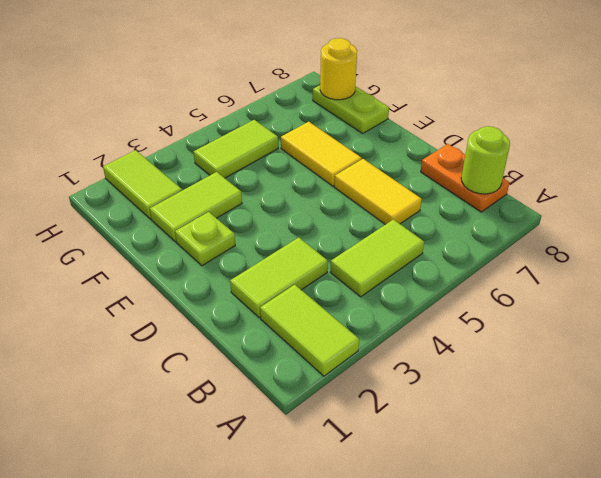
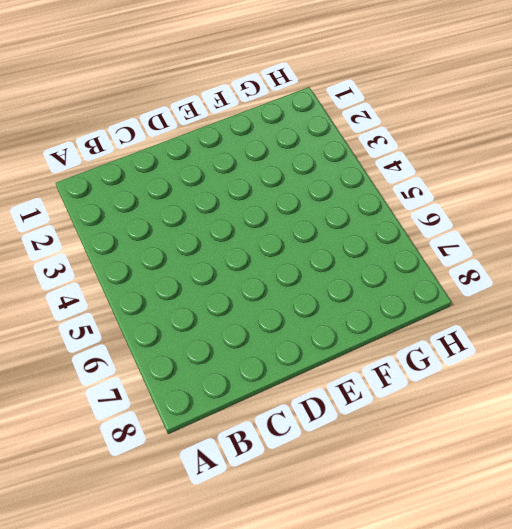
none -> lime tile A2:B2 level 1
none -> lime tile B4:B5 level 1
none -> orange plate B8:C8 level 1

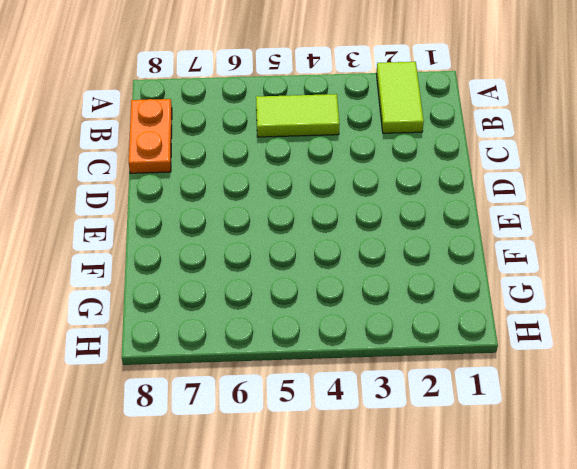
none -> lime tile C2:C3 level 1
none -> yellow tile C6:D6 level 1
none -> lime plate E2 level 1

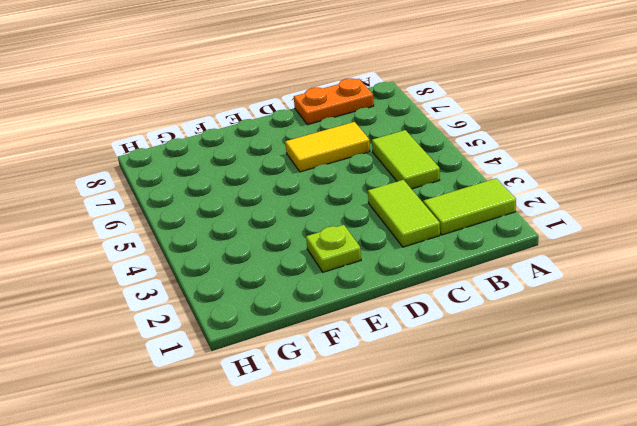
none -> yellow tile E6:F6 level 1
none -> lime tile F2:F3 level 1
none -> lime plate F8:G8 level 1

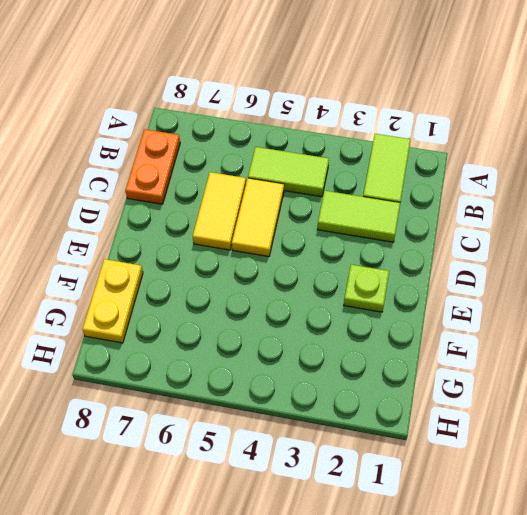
yellow tile C5:D5 level 1 -> yellow tile E6:F6 level 1
yellow plate F8:G8 level 1 -> lime plate F8:G8 level 1
none -> lime tile F2:F3 level 1
none -> lime tile G2:H2 level 1
none -> lime tile G4:G5 level 1

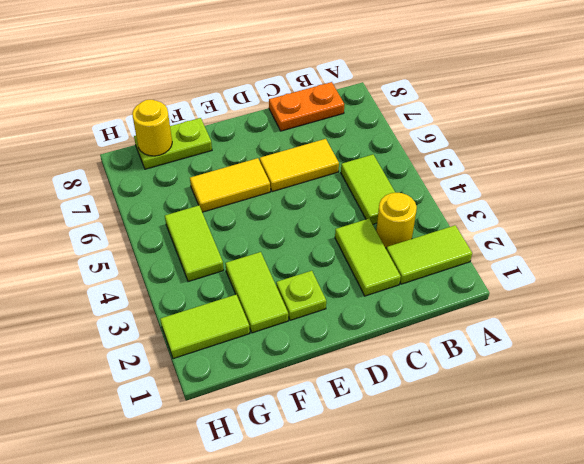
yellow round brick B3 level 1 -> none
none -> lime round brick B8 level 2

